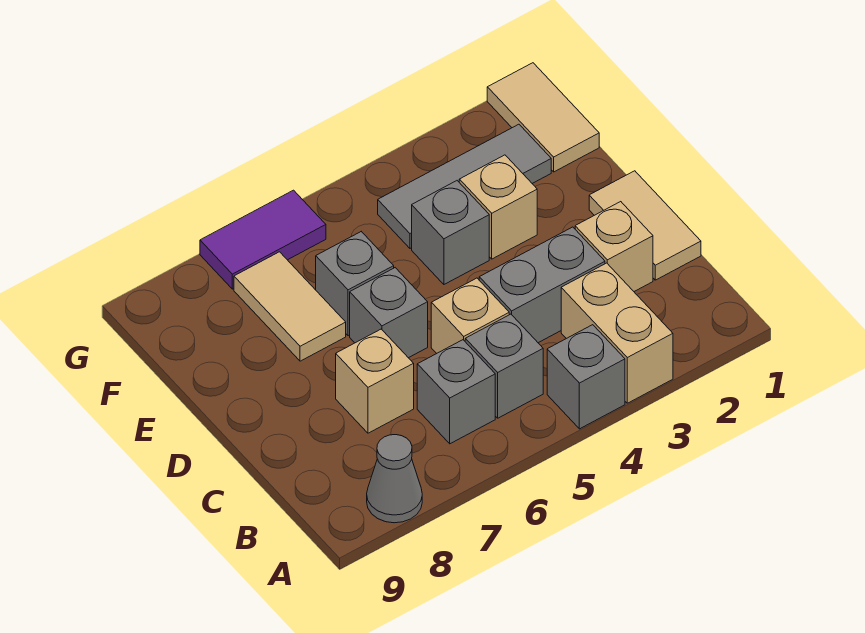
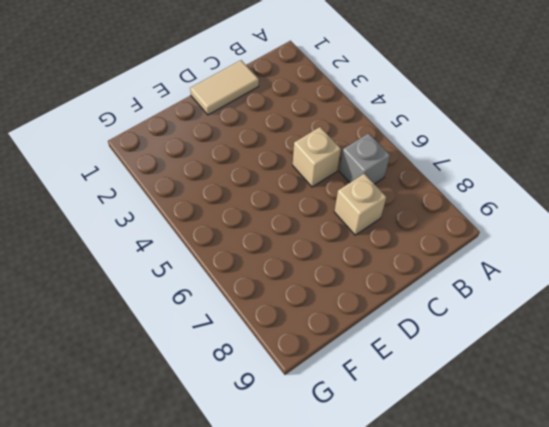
none -> tan brick A3:B3 level 1
none -> grey brick A4 level 1
none -> grey cone A8 level 1

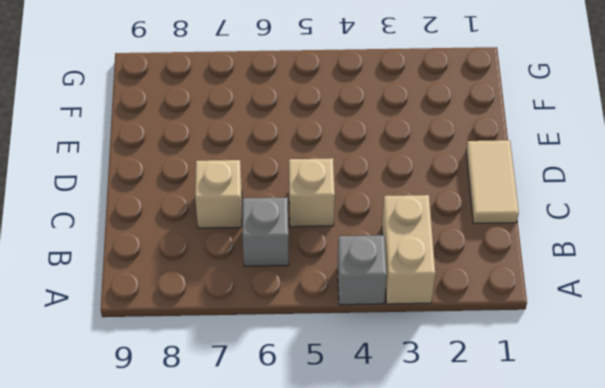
none -> grey cone A8 level 1
none -> grey brick B5 level 1
none -> tan brick C2 level 1

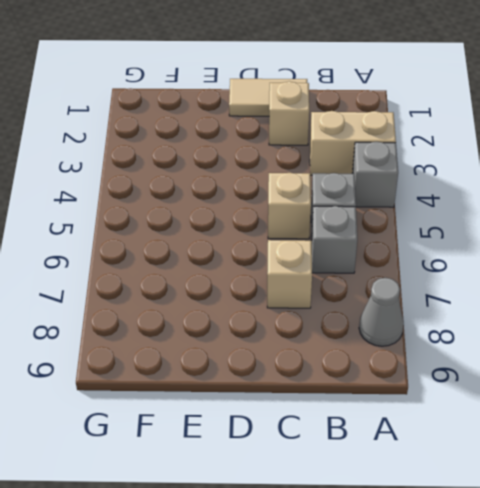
none -> grey brick C3:C4 level 1
none -> grey brick D6 level 1
none -> tan brick E3 level 1

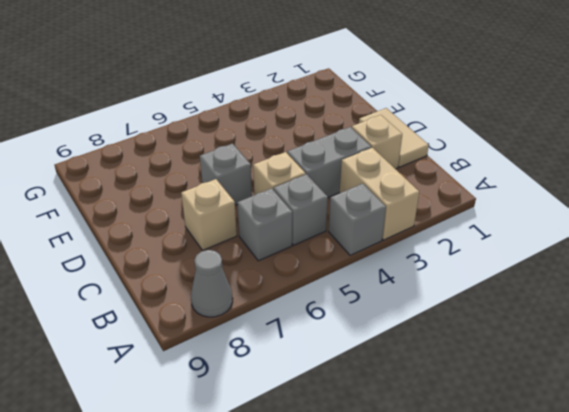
none -> tan brick E3 level 1
none -> grey brick E4 level 1
none -> grey brick E6 level 1

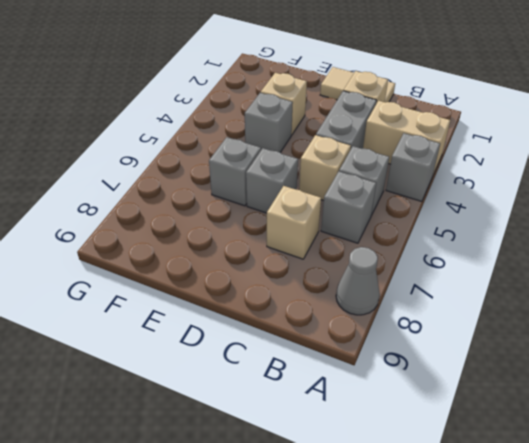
none -> tan tile E7:F7 level 1
none -> tan tile F1:G1 level 1
none -> grey tile F2:F4 level 1

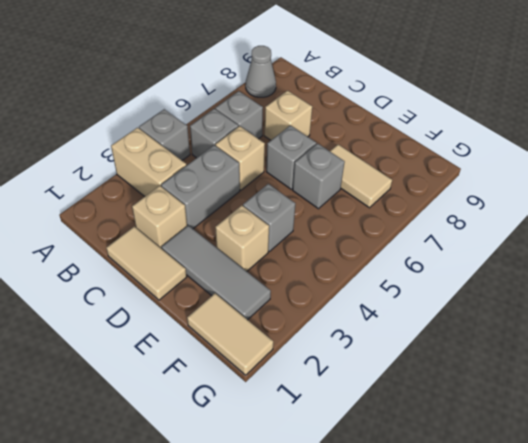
grey tile D2:F2 level 1 -> grey tile F2:F4 level 1
none -> purple tile G6:G7 level 1

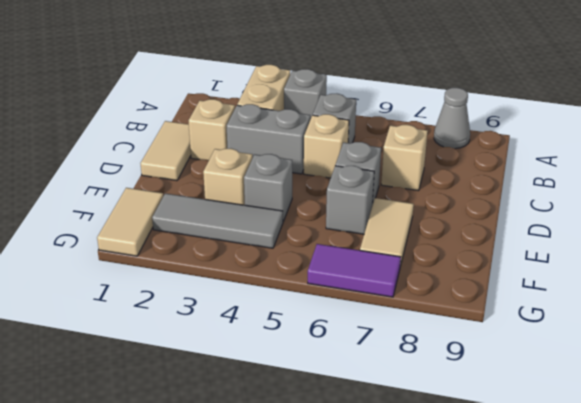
none -> grey brick B6 level 1

